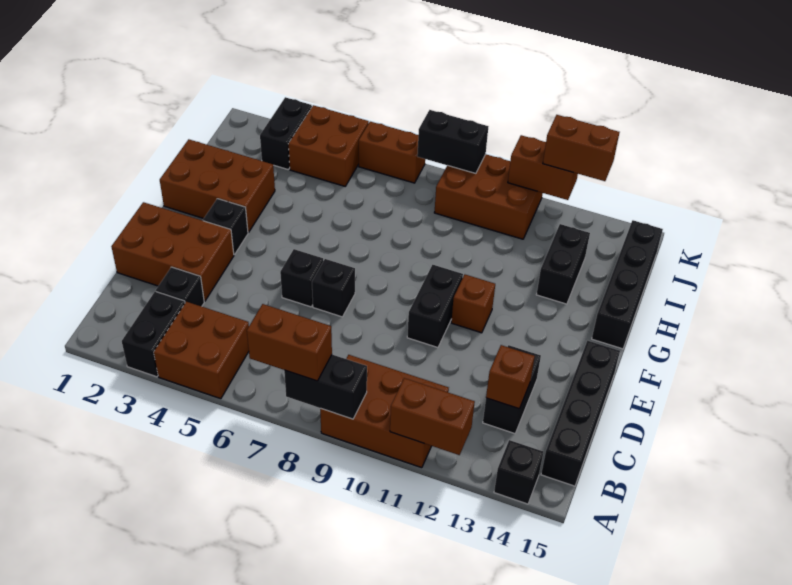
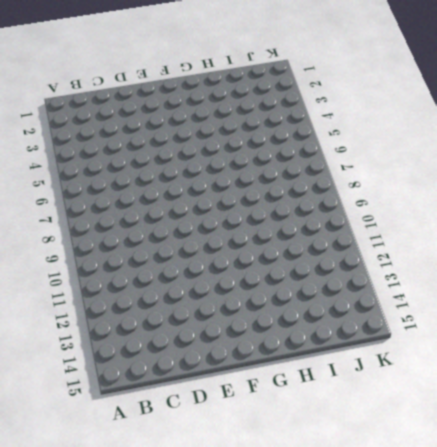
none -> black brick A3:B3 level 1
none -> brown brick A4:B5 level 1
none -> brown brick A9:B11 level 1

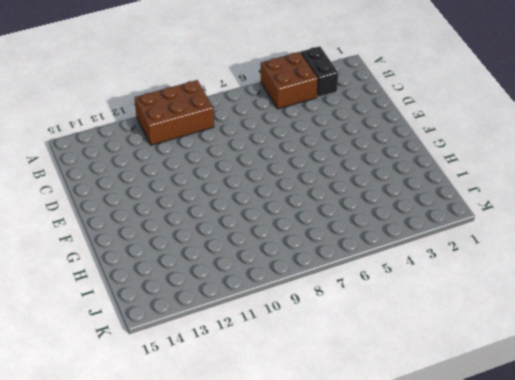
none -> black brick A14 level 1
none -> black brick B15:E15 level 1
none -> black brick C3 level 1

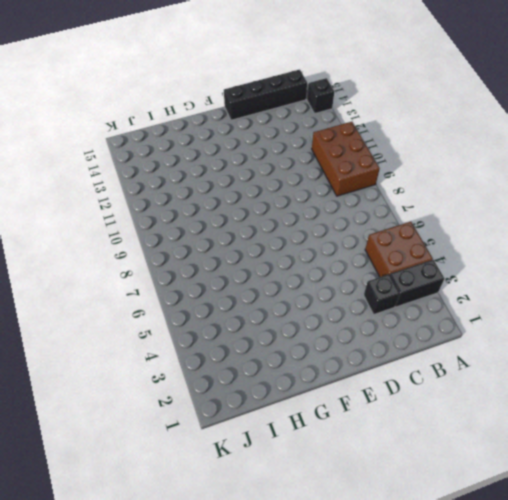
none -> black brick C13:D13 level 1
none -> brown brick D1:E3 level 1
none -> black brick E6 level 1

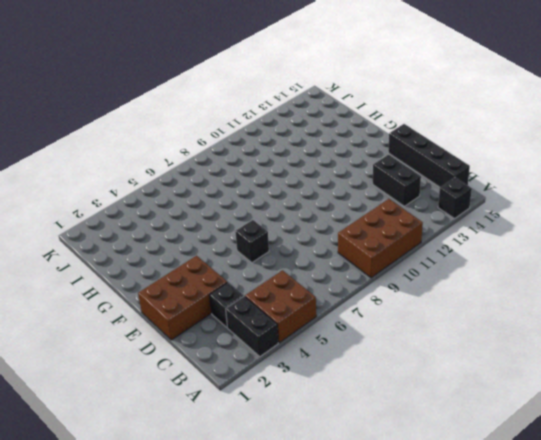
none -> black brick E7 level 1
none -> black brick E10:F10 level 1
none -> black brick F3 level 1

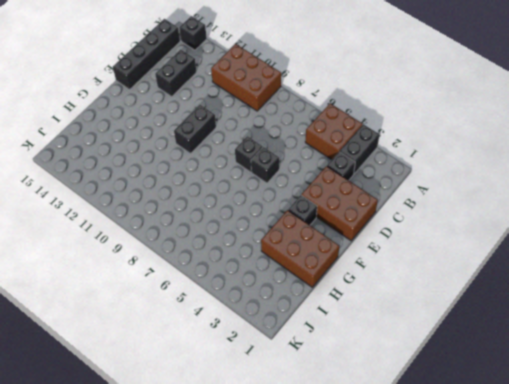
none -> brown brick F11 level 1
none -> black brick G15:J15 level 1
none -> black brick H13:I13 level 1

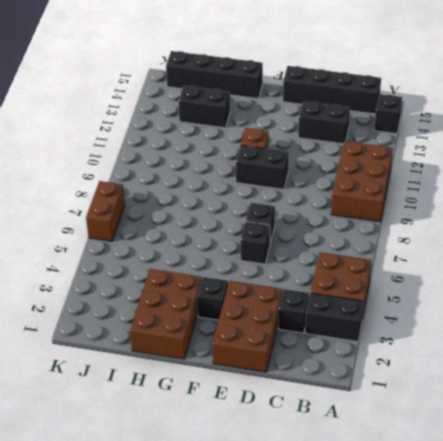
none -> black brick J3:K3 level 1
none -> brown brick J4:K5 level 1
none -> brown brick J9:K11 level 1

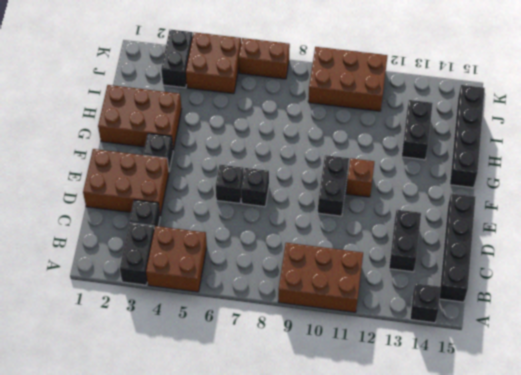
none -> black brick A8:A9 level 2
none -> brown brick A11:A12 level 2
none -> brown brick C13 level 2

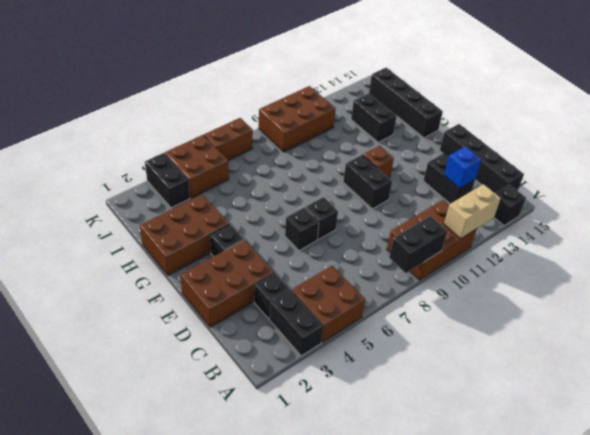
tan brick A11:A12 level 2 -> brown brick A11:A12 level 2
blue brick C13 level 2 -> brown brick C13 level 2
none -> black brick K8:K9 level 2
none -> brown brick K11:K12 level 2
none -> brown brick A7:A8 level 3

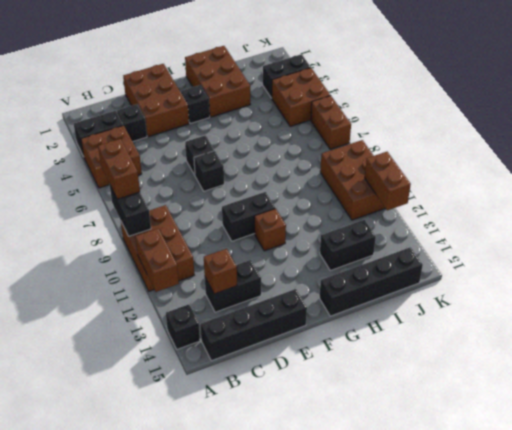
none -> black brick K8:K9 level 2
none -> brown brick K12:K13 level 3

